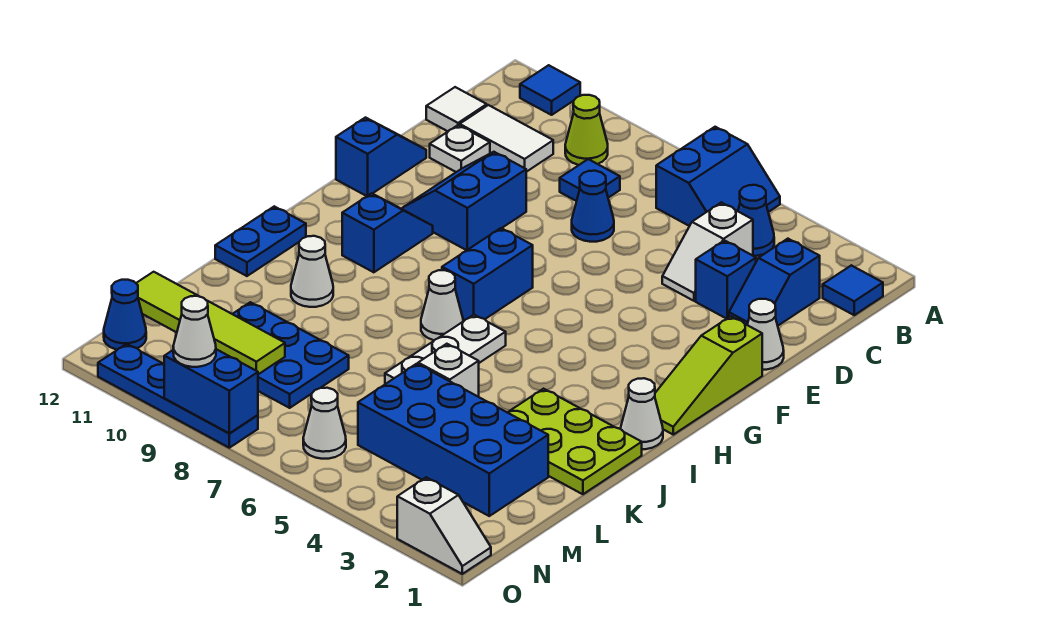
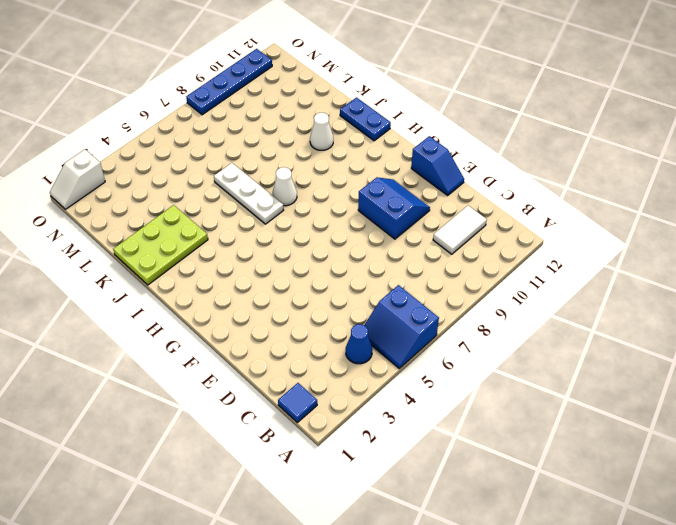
none -> blue tile A11 level 1
none -> lime cone B9 level 1
none -> blue slope C2:D2 level 1 top C
none -> white slope C4:D4 level 1 top C

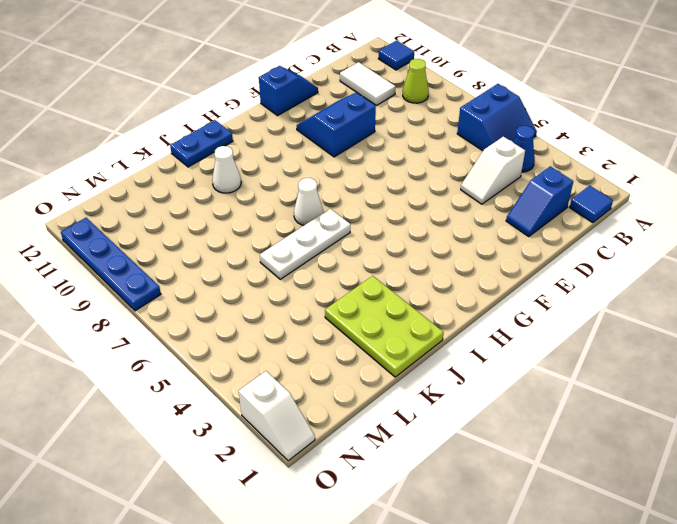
none -> blue tile C8 level 1
none -> white tile C12 level 1
none -> blue brick D3 level 1
none -> blue cone D7 level 1

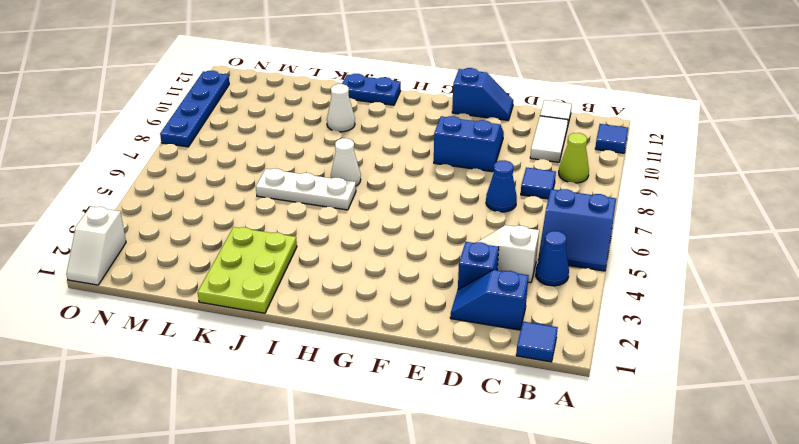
none -> white plate D11 level 1
none -> white cone E1 level 1
none -> lime slope F1:H1 level 1 top F
none -> blue brick G7:H7 level 1

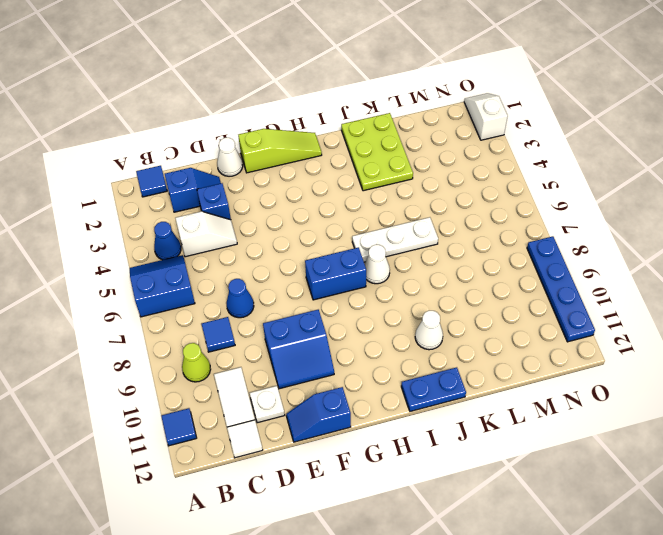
none -> blue slope G10:H10 level 1 top H
none -> white cone I1 level 1
none -> white brick K5 level 1
none -> blue brick L2:M5 level 1

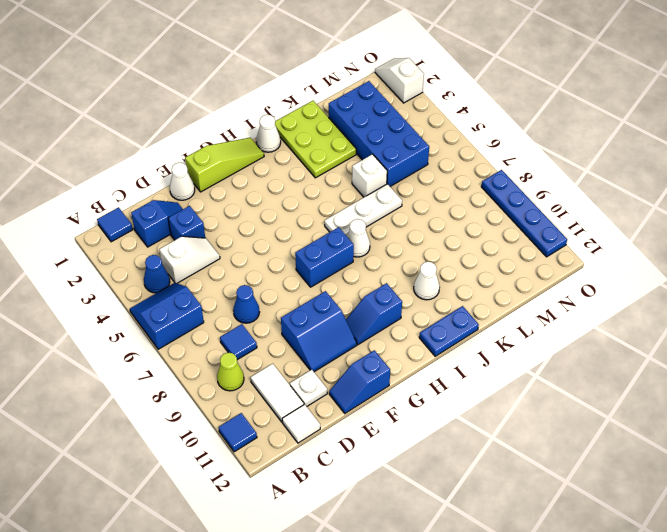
none -> blue plate L8:M10 level 1
none -> white cone N6 level 1
none -> blue cone N12 level 1
none -> lime tile M9:M12 level 2

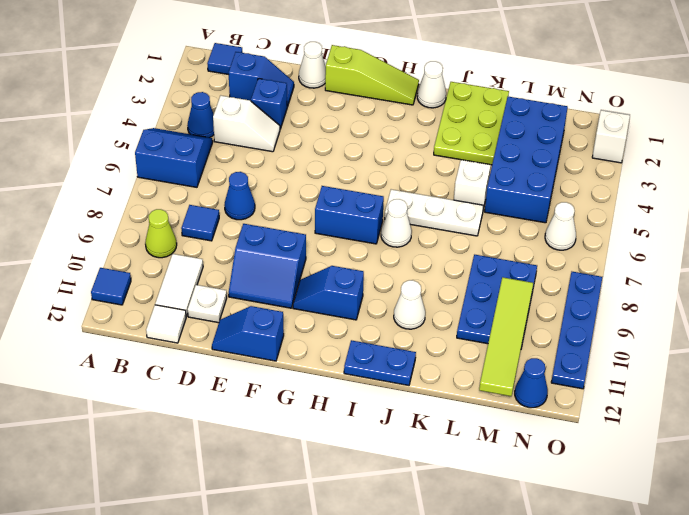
none -> blue brick O8:O9 level 2
none -> white cone O9 level 3

